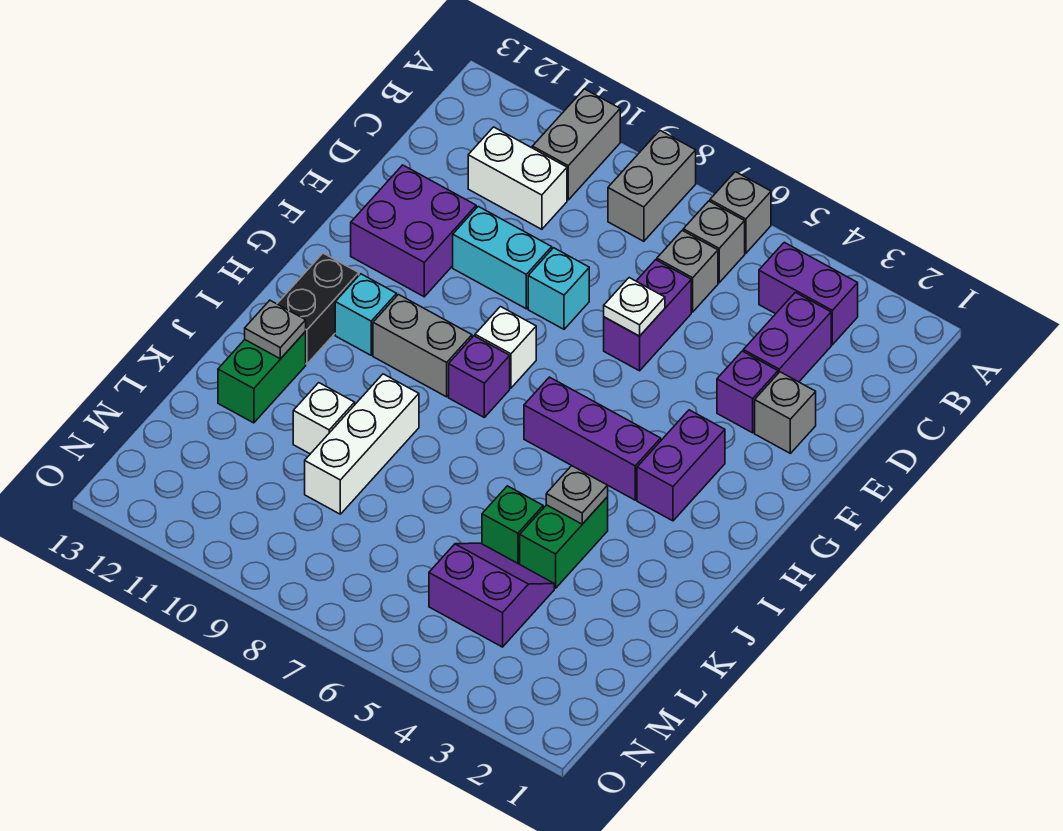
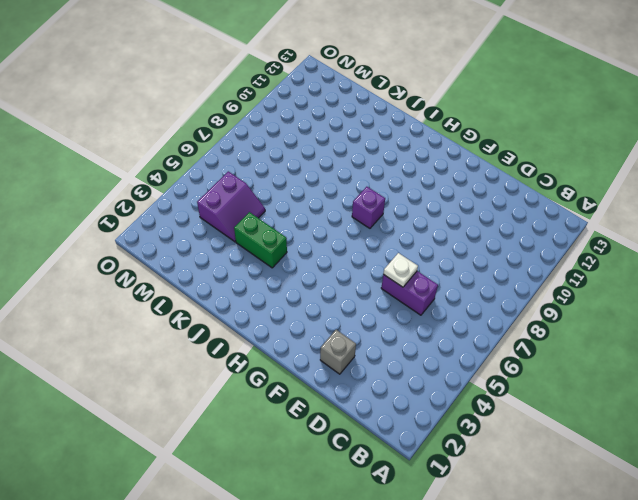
none -> grey brick A6 level 1
none -> grey brick A8:B8 level 1
none -> grey brick A10:B10 level 1
none -> purple brick B3:B4 level 1

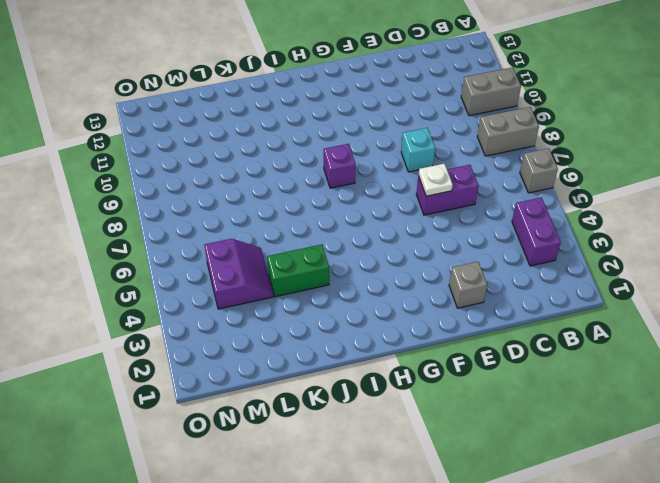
none -> grey brick B6 level 1
none -> purple brick C3:D3 level 1
none -> grey brick C6 level 1
none -> white brick C10:C11 level 1

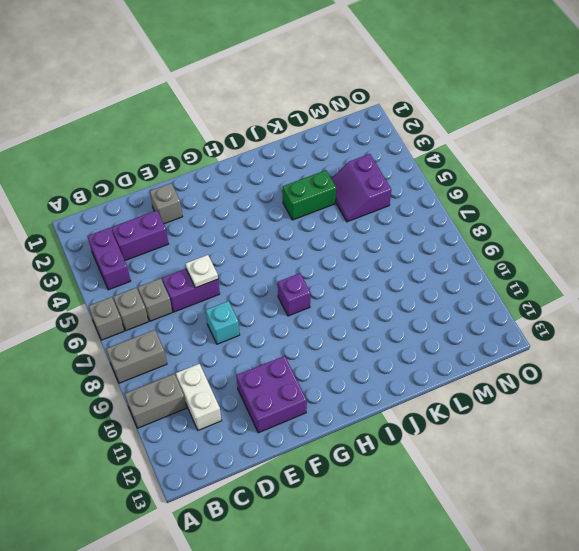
none -> purple brick E3 level 1
none -> cyan brick E9:E10 level 1
none -> purple brick G3:H3 level 1
none -> white brick G8 level 1

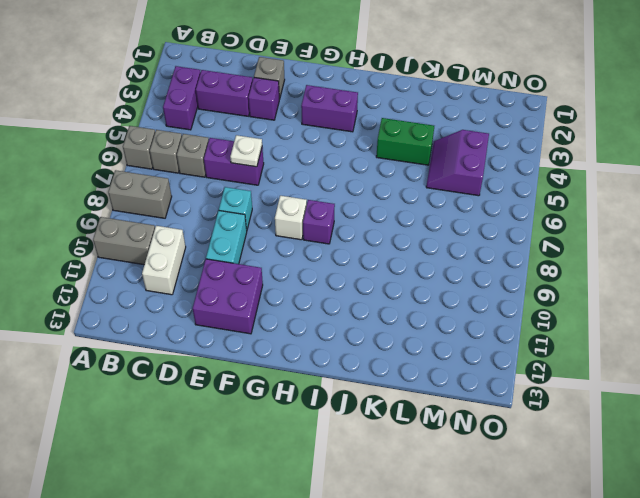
none -> purple brick H4:H6 level 1
none -> grey brick H9:H10 level 1
none -> cyan brick H11 level 1
none -> black brick H12:I12 level 1

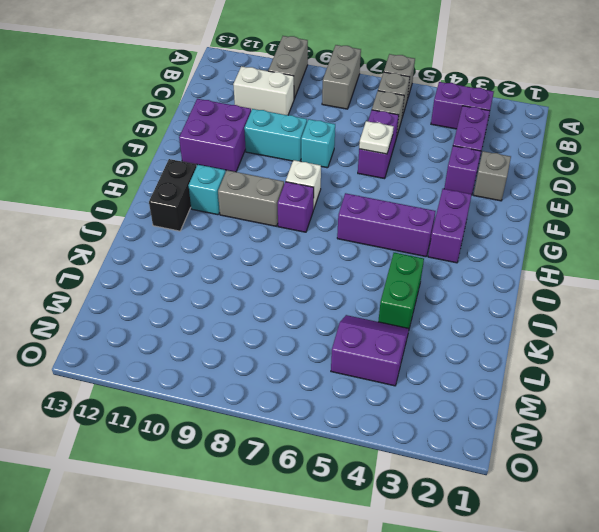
none -> white brick J9:L9 level 1
none -> green brick J12:K12 level 1
none -> green brick K5 level 1
none -> white brick K10 level 1

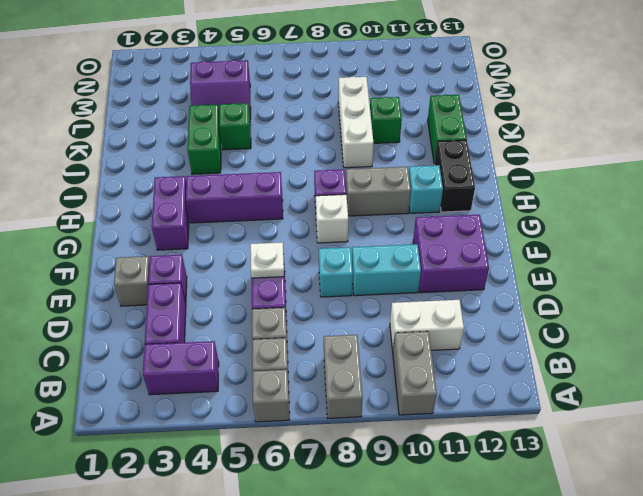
green brick K10 level 1 -> white brick K10 level 1
none -> grey plate J4 level 2
none -> grey plate J12 level 2

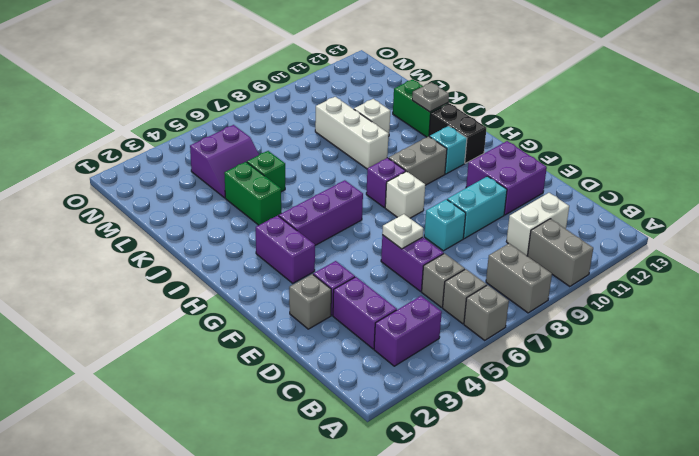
none -> grey plate J4 level 2

